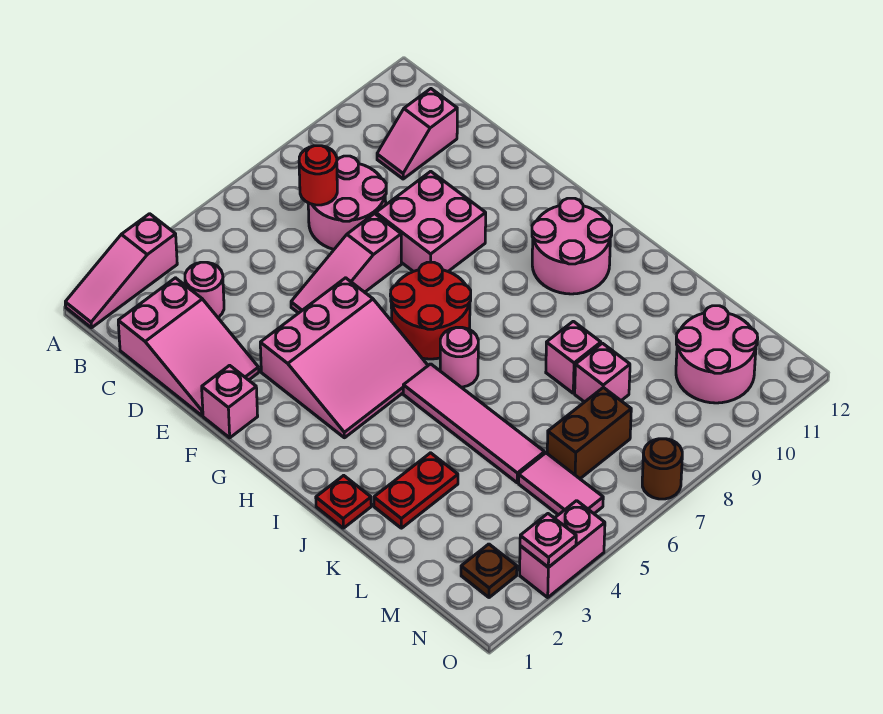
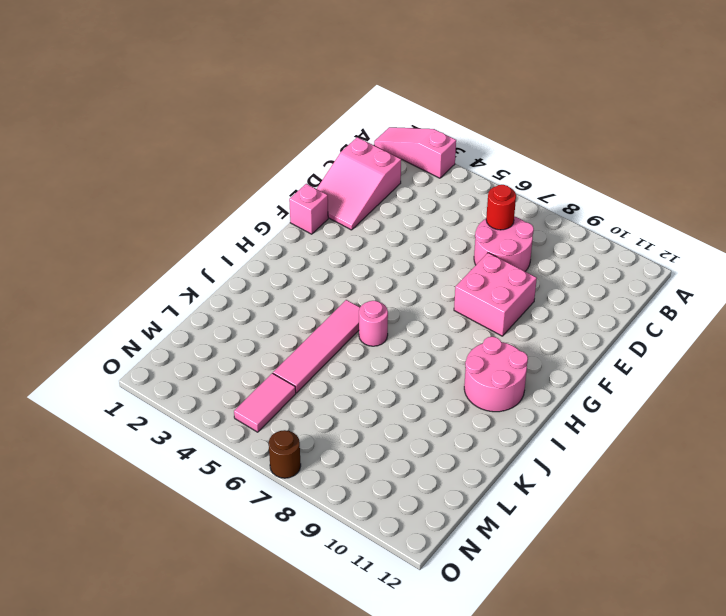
none -> pink round brick C3 level 1
none -> pink slope C10:C11 level 1 top 11
none -> pink slope E5:E7 level 1 top 7

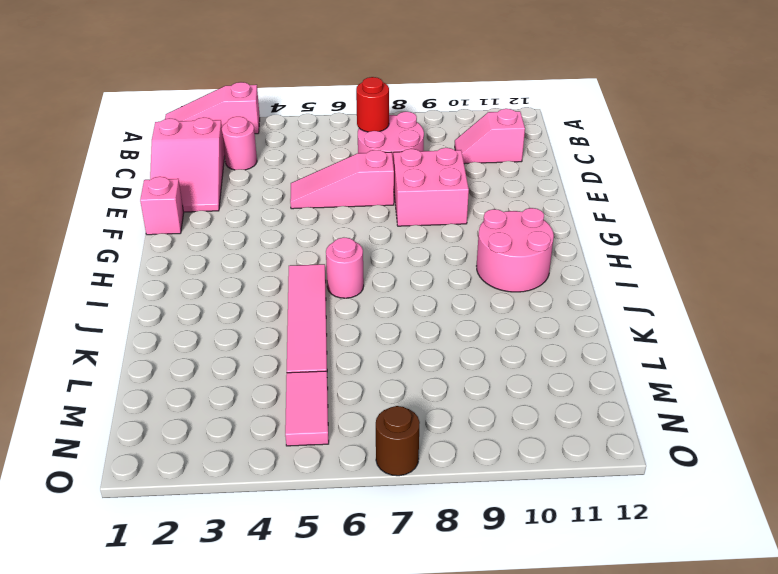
none -> pink slope F3:H5 level 1 top F
none -> red round brick G6:H7 level 1
none -> red plate J1 level 1

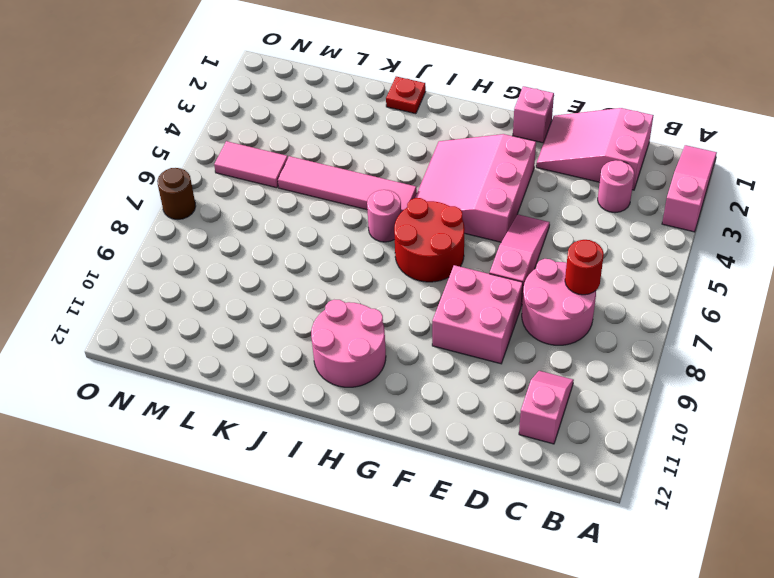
none -> red plate K2:K3 level 1
none -> pink brick K8 level 1
none -> pink brick L8 level 1

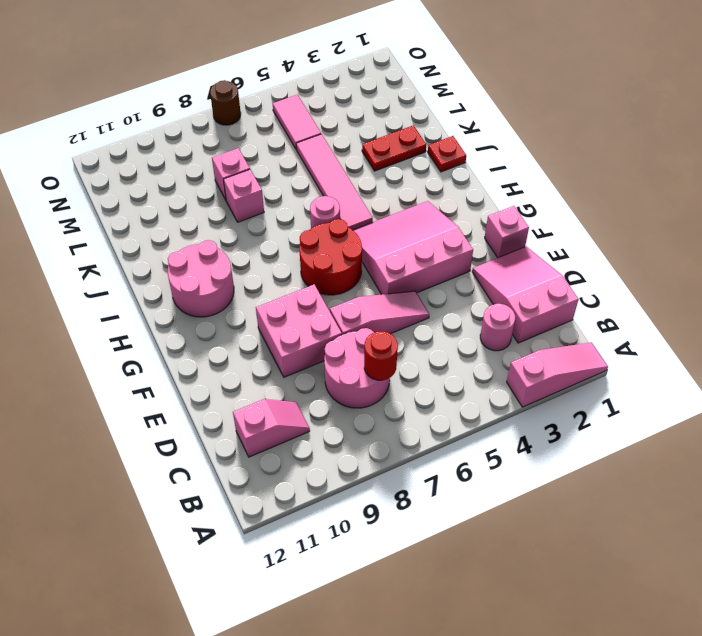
none -> brown brick M6:M7 level 1
none -> pink round brick M10:N11 level 1
none -> brown plate N2 level 1

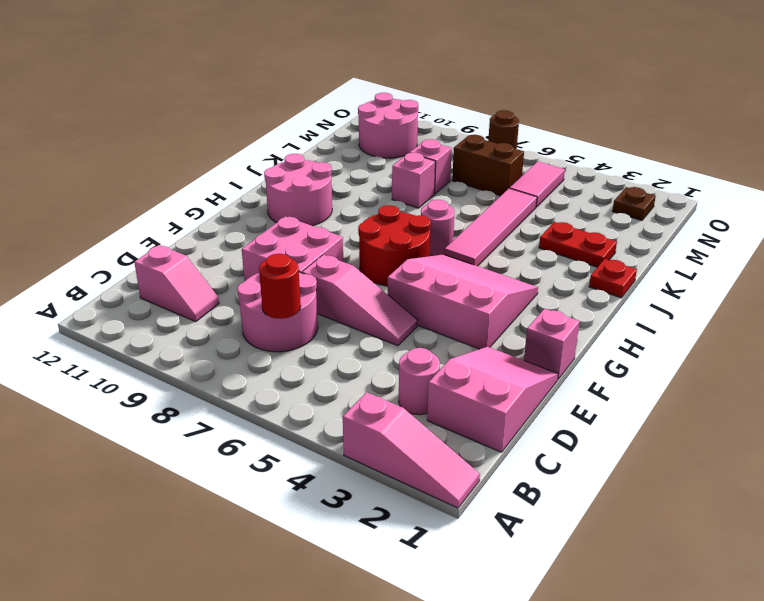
none -> pink brick O3:O4 level 1
none -> pink plate O3 level 2

